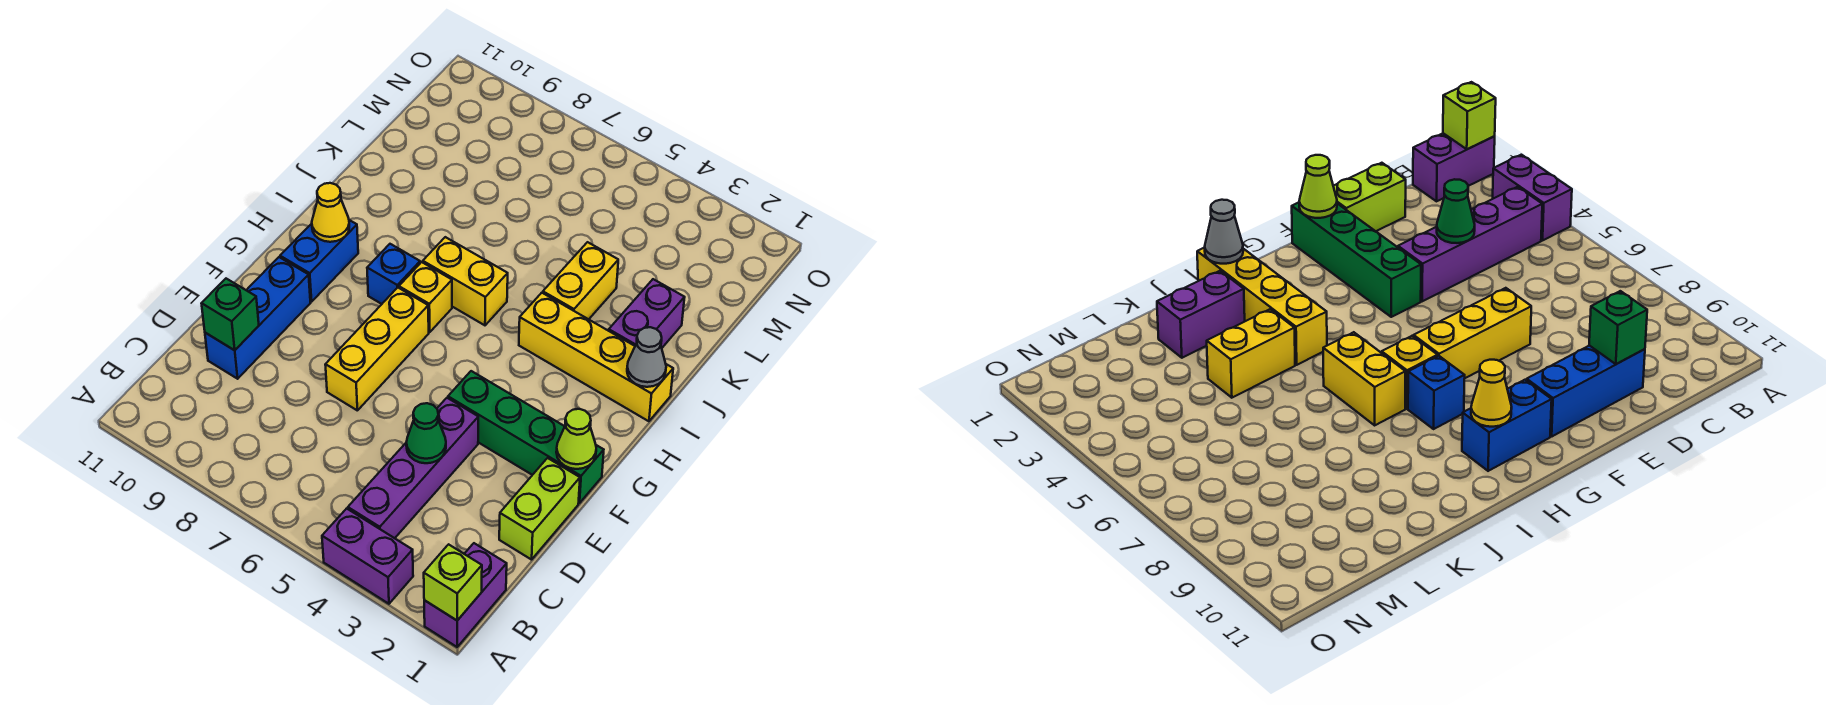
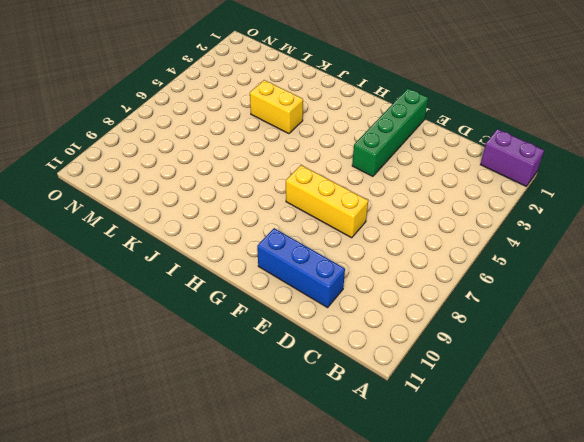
none -> purple brick A3:A4 level 1
none -> purple brick B4:E4 level 1
none -> lime brick D1:E1 level 1

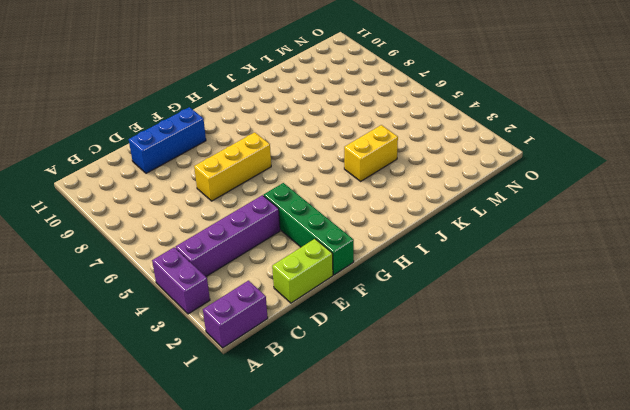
none -> blue brick G10:H10 level 1
none -> yellow brick H7 level 1
none -> blue brick H8 level 1

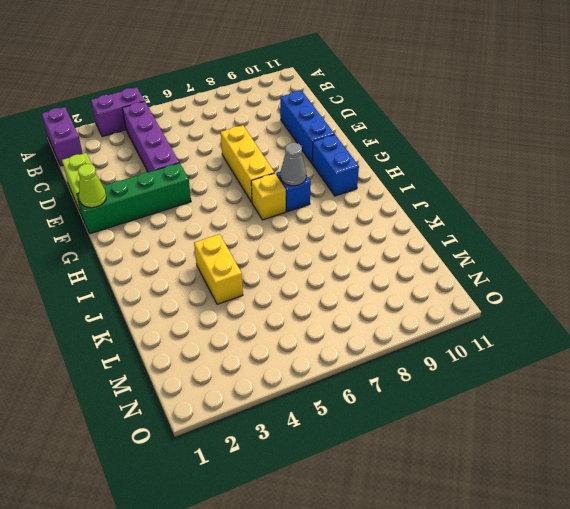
grey cone H8 level 2 -> grey cone I1 level 2
none -> yellow brick I1:I4 level 1
none -> yellow brick I6:I7 level 1
none -> purple brick J2:K2 level 1

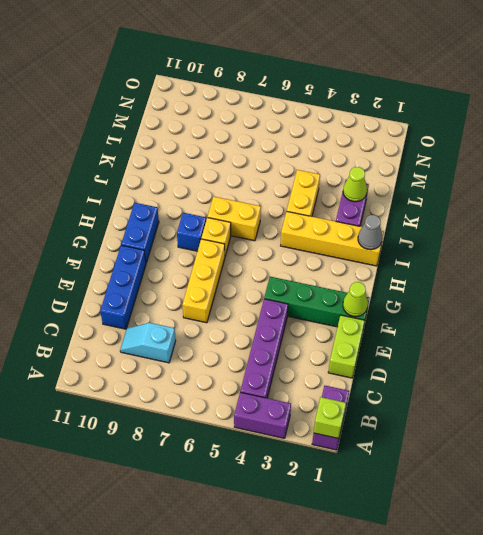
cyan slope C8:C9 level 1 top 8 -> none
lime cone K2 level 2 -> none
none -> green cone D4 level 2
none -> green brick D10 level 2
none -> yellow cone H10 level 2

